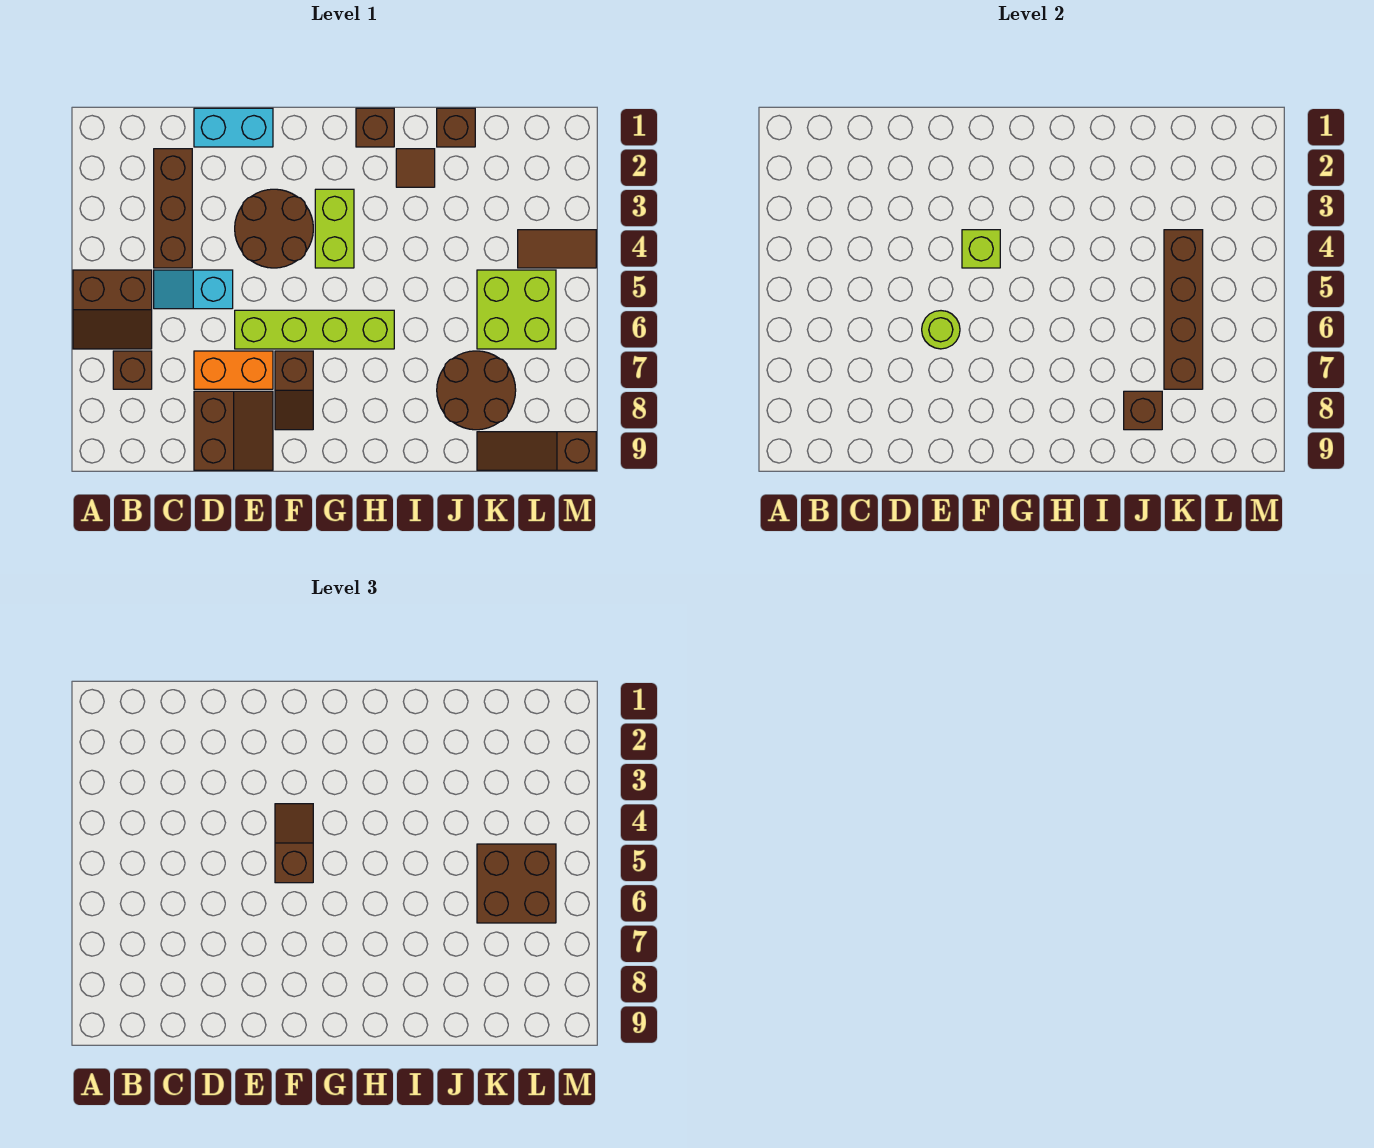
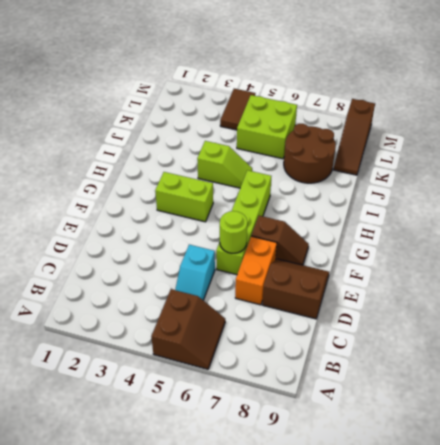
lime slope I4:I5 level 1 top 4 -> none
none -> brown brick B7 level 1
none -> brown brick C2:C4 level 1
none -> cyan brick D1:E1 level 1

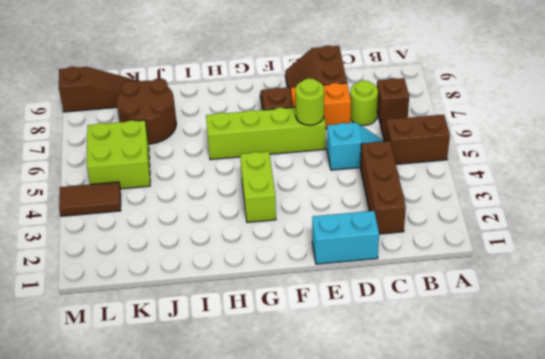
lime round brick C7 level 1 -> none
none -> brown round brick E3:F4 level 1
none -> brown brick H1 level 1
none -> brown tile I2 level 1

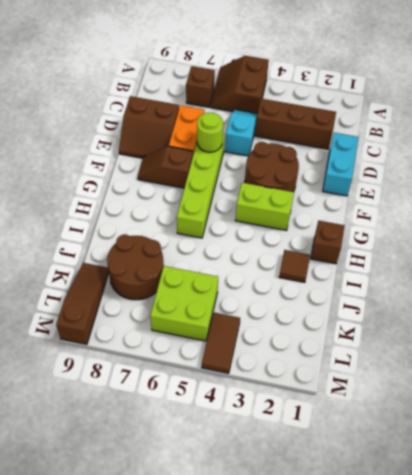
none -> brown brick J1 level 1
none -> lime brick F4 level 2
none -> brown brick J8 level 2

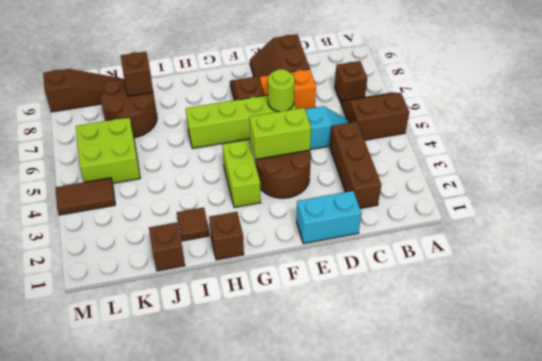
lime brick E4:F4 level 2 -> lime brick F4 level 2
none -> brown brick K4:K7 level 2
none -> brown slope F4:F5 level 3 top 5
none -> brown brick K5:L6 level 3

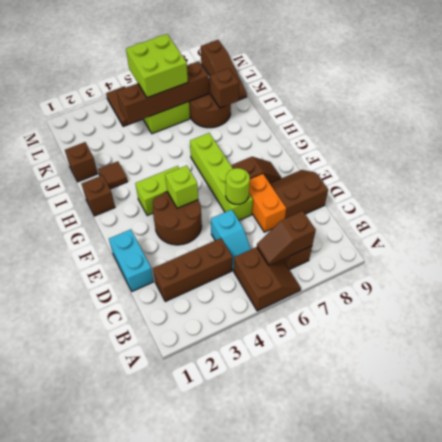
brown slope B6:B7 level 2 top 7 -> brown slope F4:F5 level 3 top 5
lime brick K5:L6 level 3 -> brown brick K5:L6 level 3

